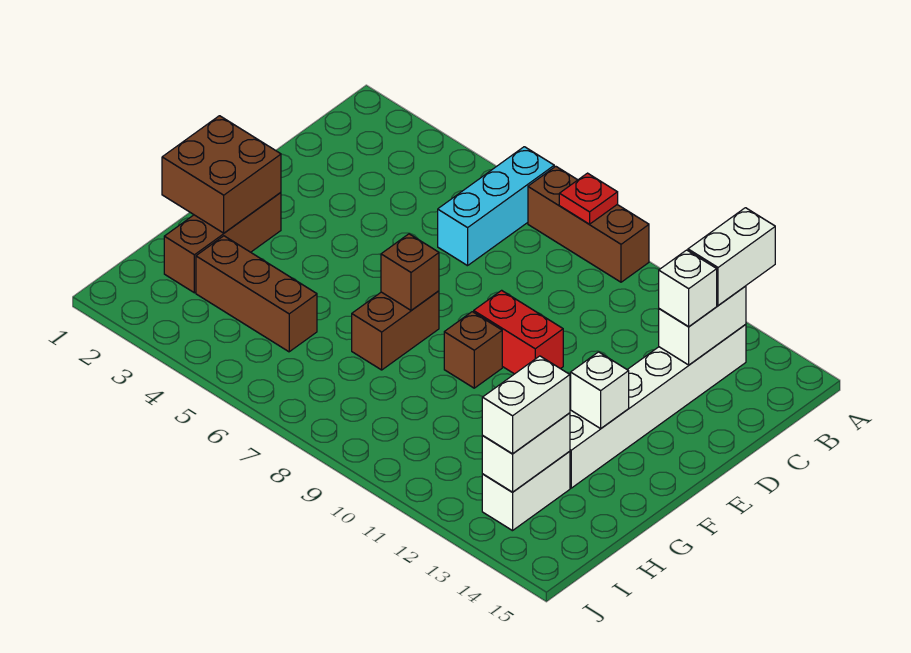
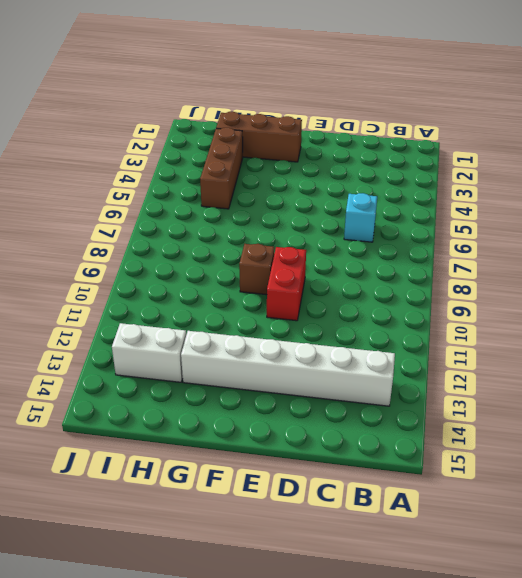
cyan brick C6 level 1 -> cyan brick A6:C6 level 1
none -> brown brick A7:A9 level 1
none -> brown brick F7:G7 level 1
none -> red plate A8 level 2

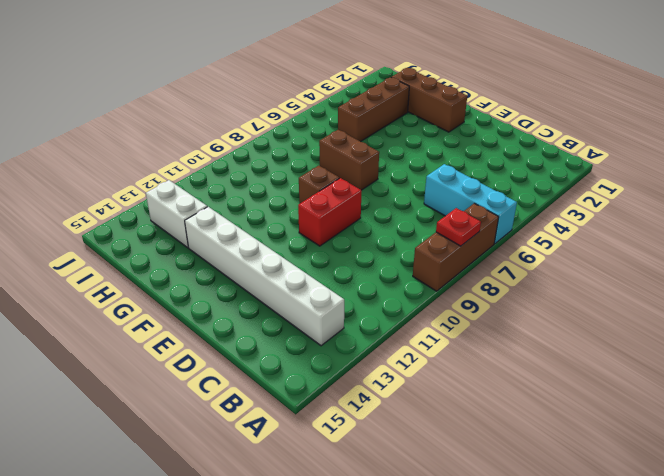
none -> white brick B13:C13 level 2
none -> brown brick F1:G2 level 2
none -> brown brick F7 level 2

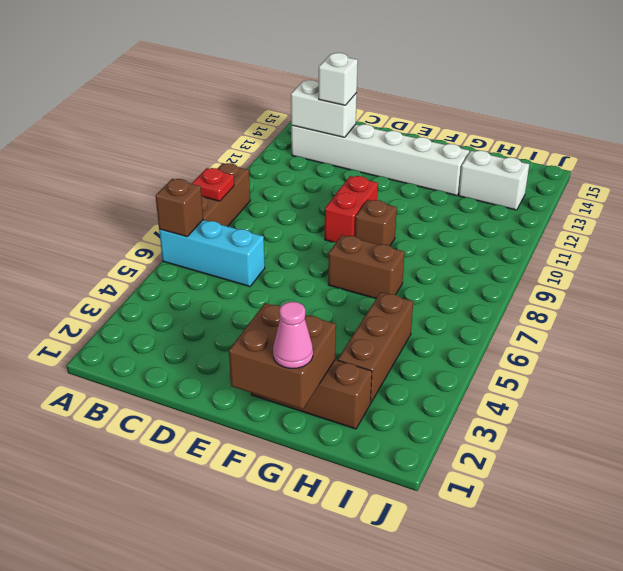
brown brick A6 level 2 -> brown brick F7 level 2
pink cone G1 level 3 -> none
none -> white brick F13 level 2
none -> white brick H13:I13 level 2
none -> white brick A13:B13 level 3

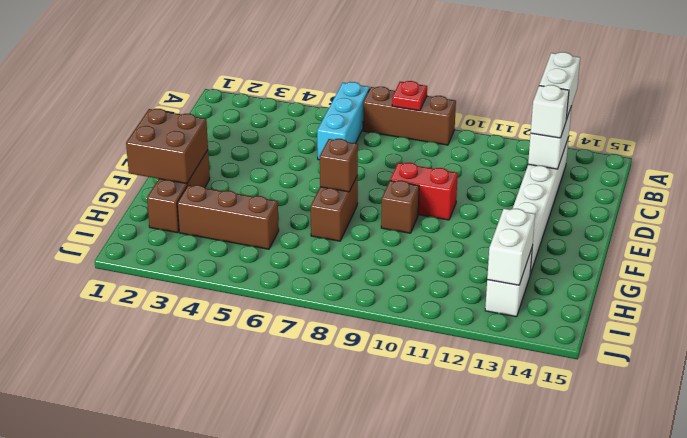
none -> white brick F13 level 2
none -> white brick H13:I13 level 3

